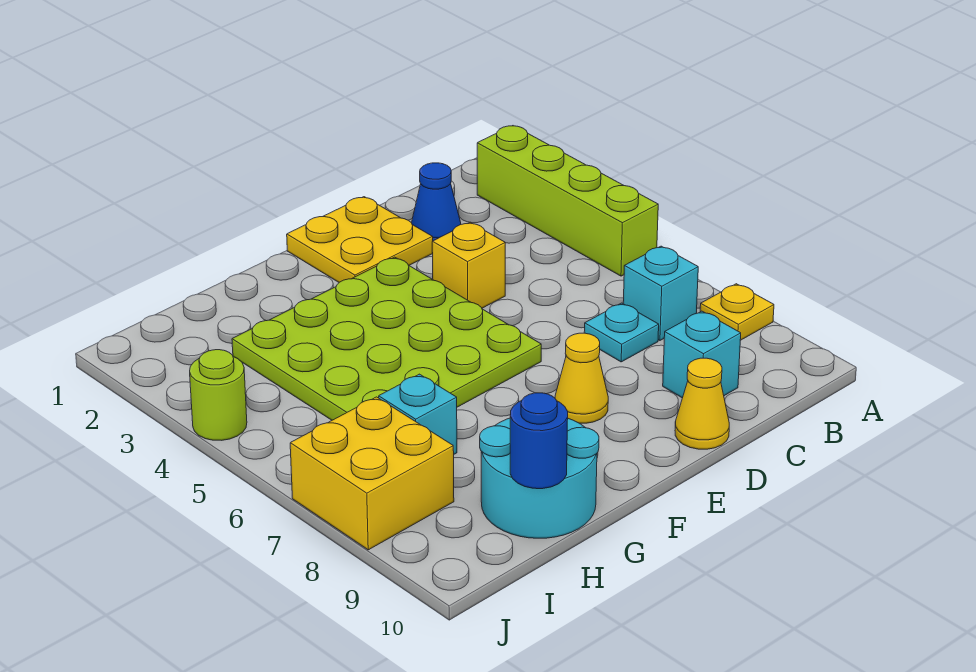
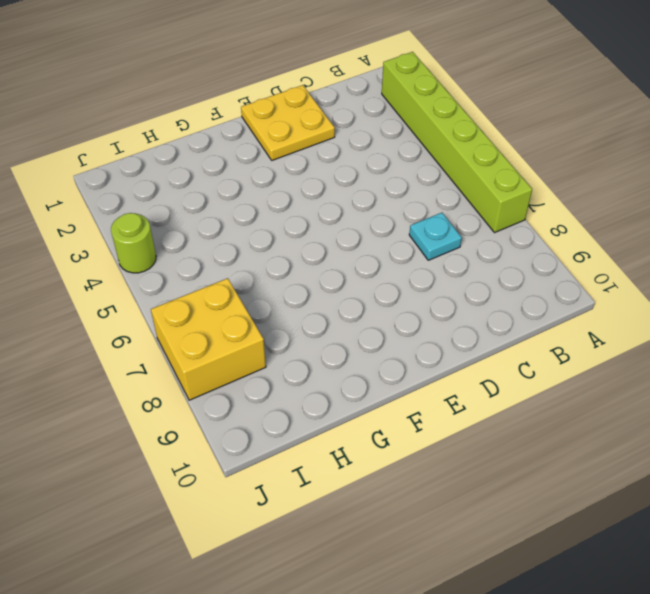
lime brick A2:A7 level 1 -> lime brick A2:A5 level 1
none -> yellow plate A8 level 1
none -> cyan brick B7 level 1
none -> blue cone C2 level 1

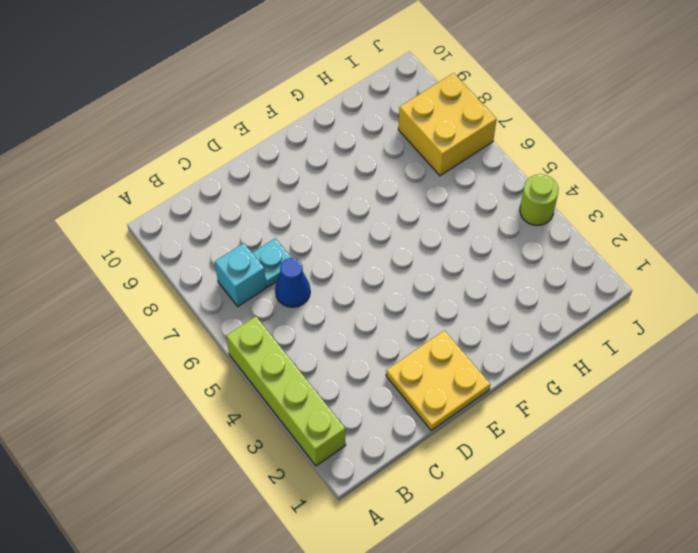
blue cone C6 level 1 -> blue cone C2 level 1
none -> yellow plate A8 level 1
none -> cyan brick C9 level 1
none -> yellow brick D4 level 1

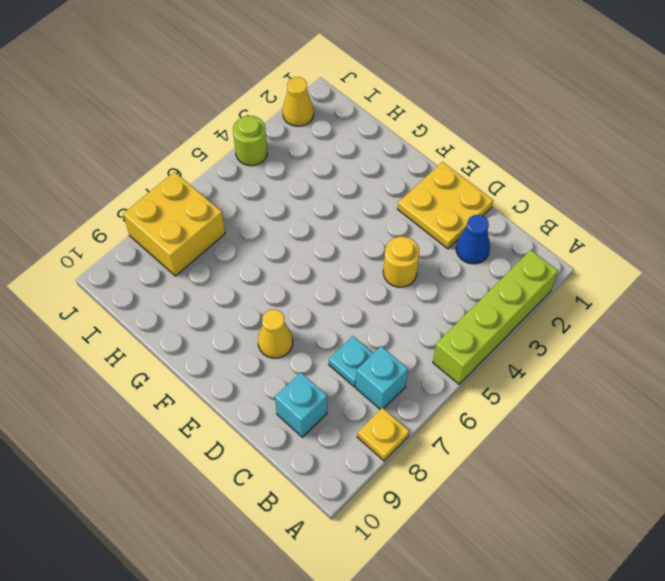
yellow round brick D4 level 1 -> yellow brick D4 level 1
yellow cone J2 level 1 -> yellow cone D10 level 1
none -> lime plate E3:H6 level 1
none -> cyan round brick G9:H10 level 1
none -> cyan brick H7 level 1

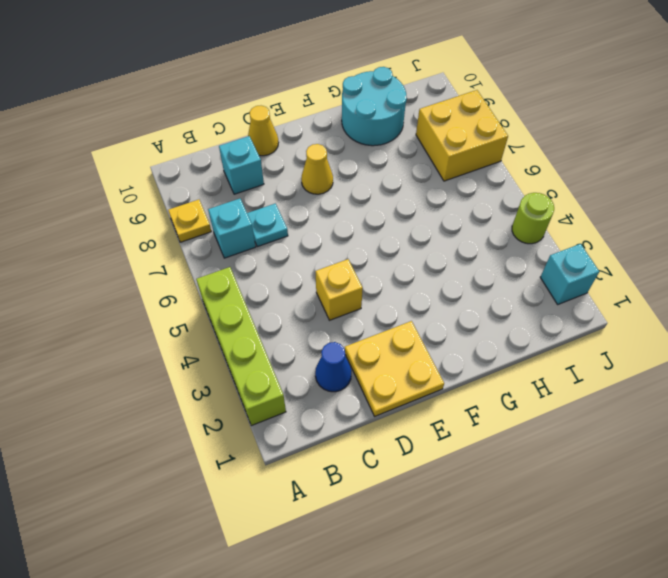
cyan brick J2 level 1 -> cyan brick H7 level 1
none -> lime plate E3:H6 level 1
none -> blue round brick H10 level 2

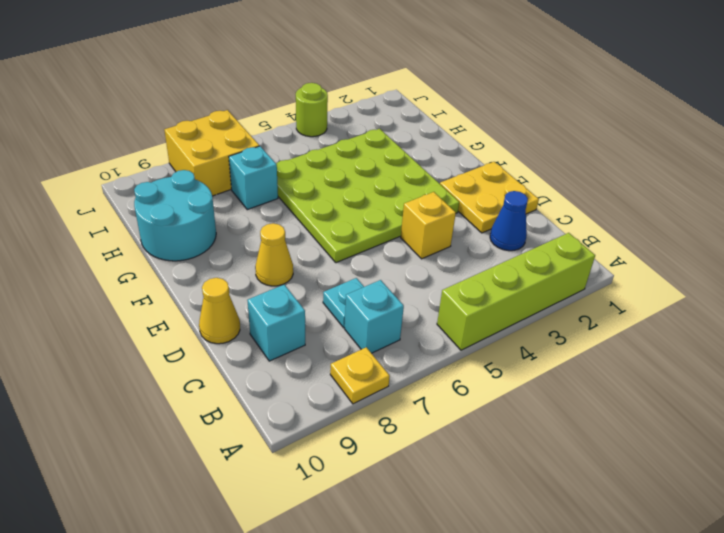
none -> blue round brick H10 level 2

